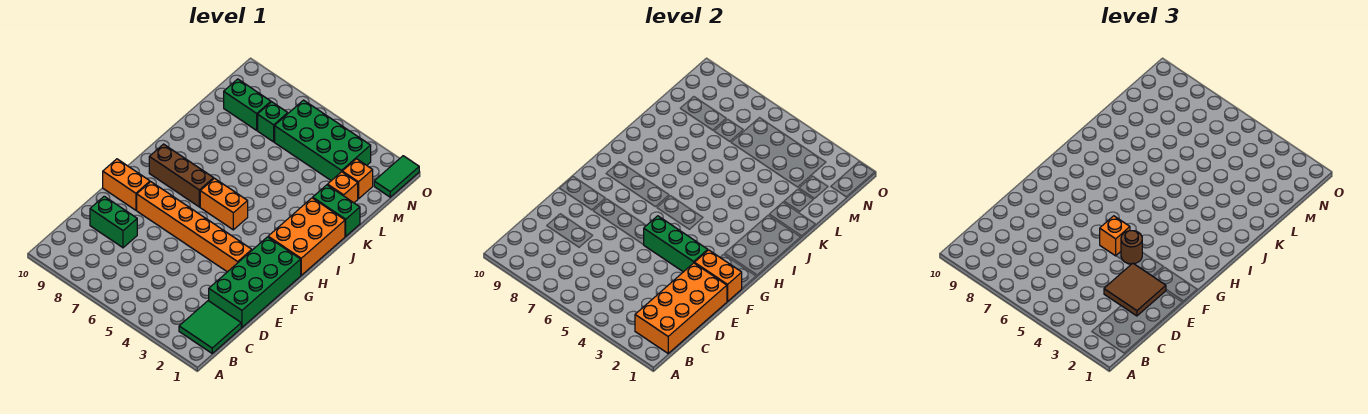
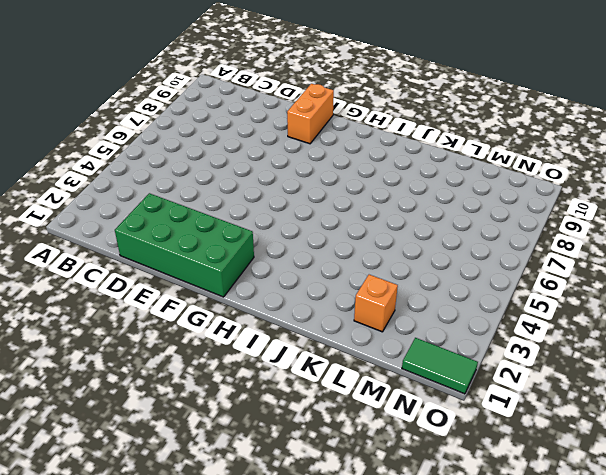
none -> green tile B1:C2 level 1
none -> green brick D8:D9 level 1
none -> orange brick F3:F8 level 1

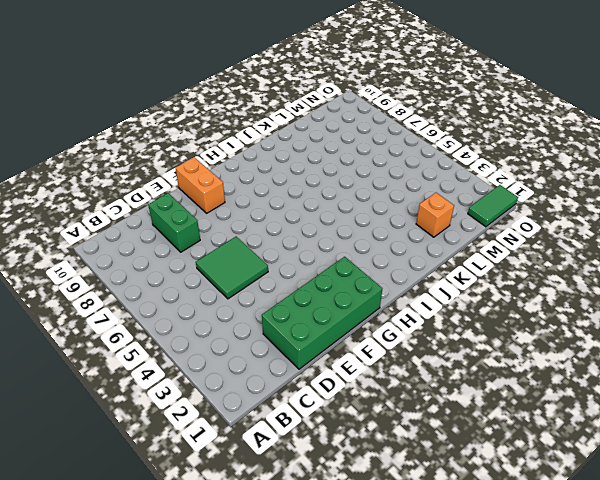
green tile D5:E6 level 1 -> green tile B1:C2 level 1
none -> orange brick F3:F8 level 1
none -> orange brick H1:J2 level 1
none -> orange brick H5:H6 level 1

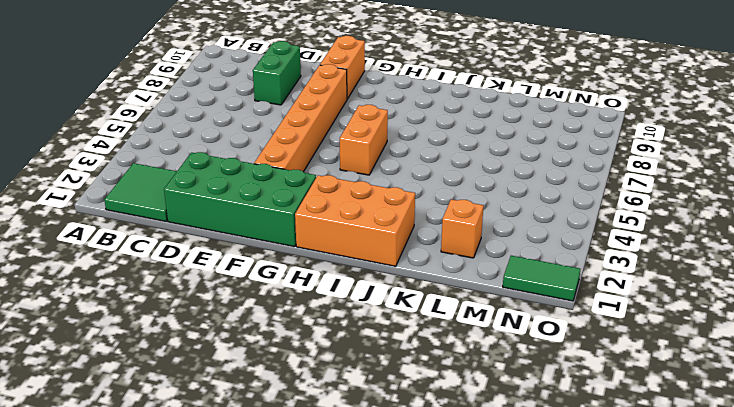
none -> brown brick H7:H9 level 1
none -> green brick K1:K2 level 1
none -> orange brick M2 level 1

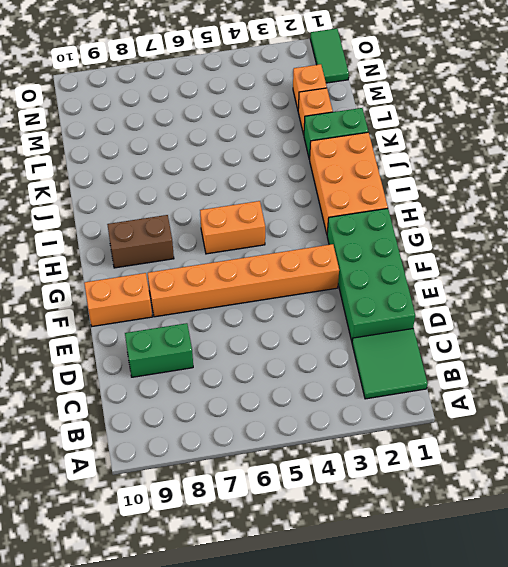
brown brick H8:H9 level 1 -> brown brick H7:H9 level 1
none -> green brick M3:N6 level 1
none -> green brick M7 level 1
none -> green brick M8:M9 level 1

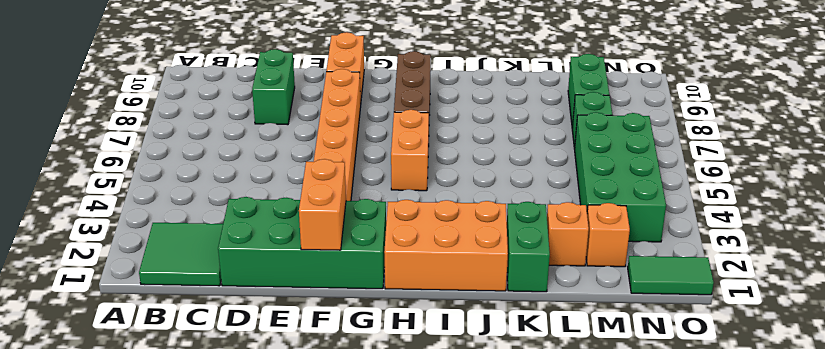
none -> orange brick B1:E2 level 2
none -> green brick F3:F5 level 2
none -> brown tile D2:E3 level 3

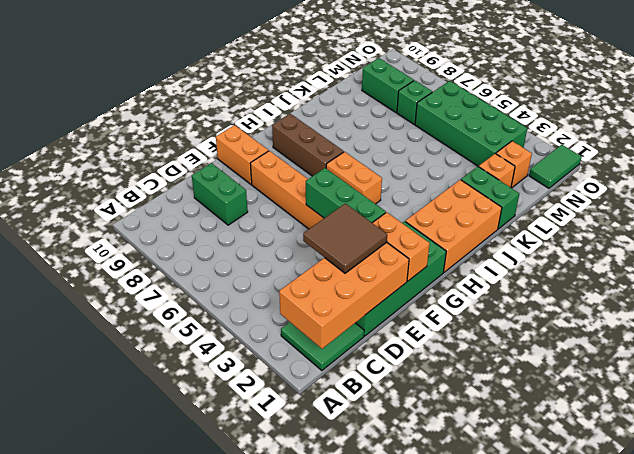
none -> brown round brick F4 level 3
none -> orange brick F5 level 3

